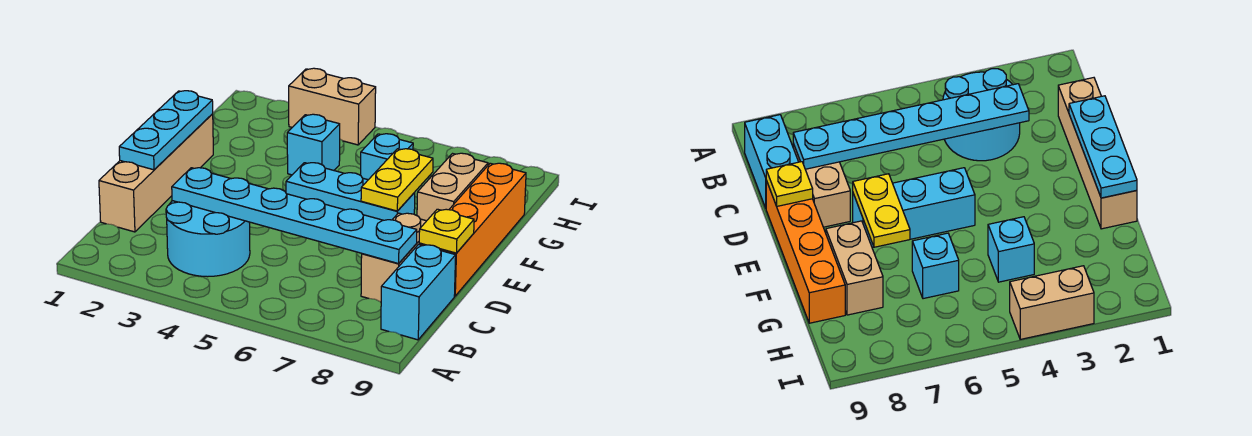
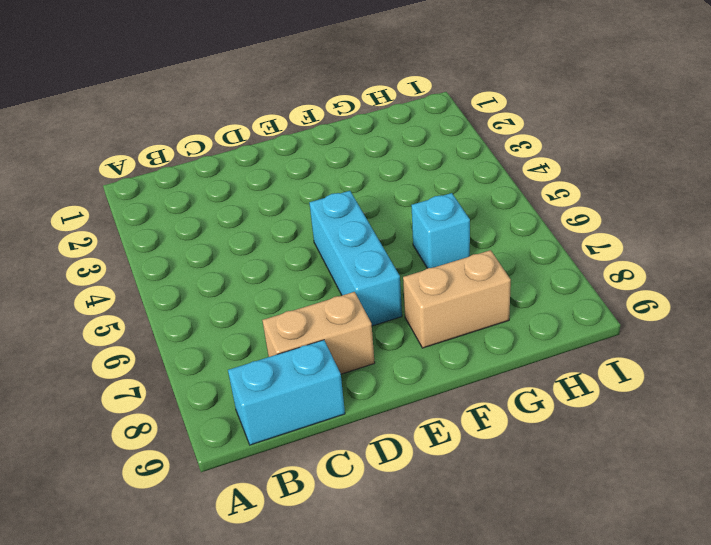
none -> cyan round brick B3:C4 level 1
none -> tan brick C1:F1 level 1
none -> orange brick D9:G9 level 1

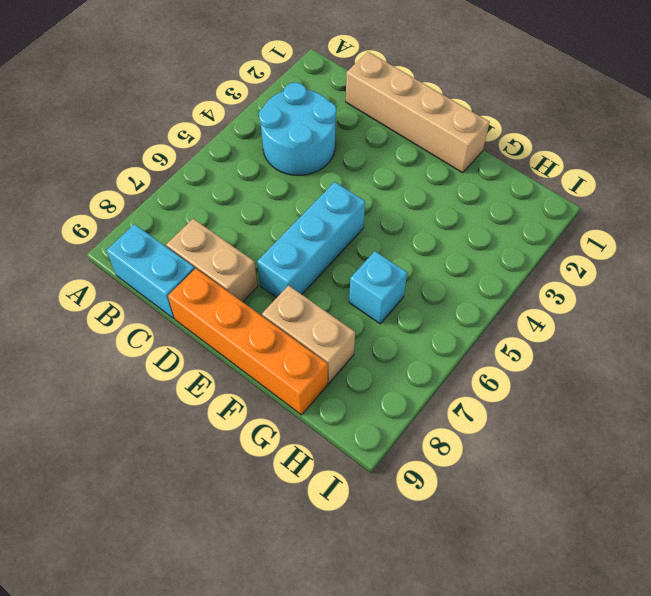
none -> cyan brick G4 level 1
none -> tan brick I3:I4 level 1
none -> cyan plate C3:C8 level 2

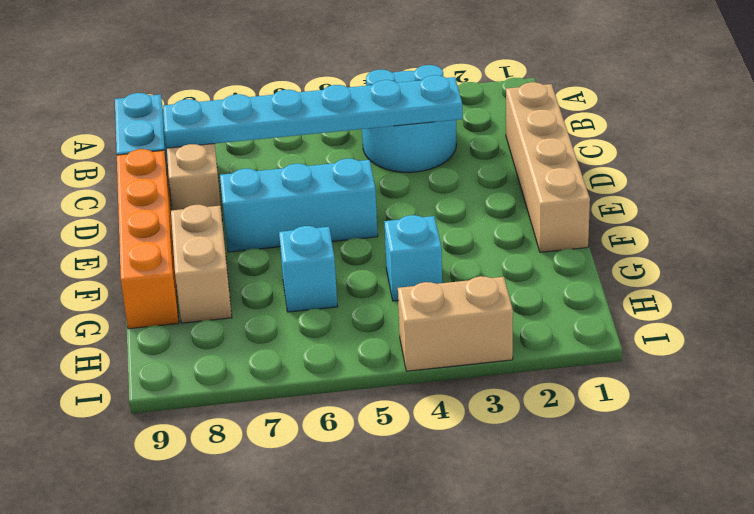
none -> cyan plate D1:F1 level 2
none -> yellow plate D9 level 2
none -> yellow plate E7:F7 level 2

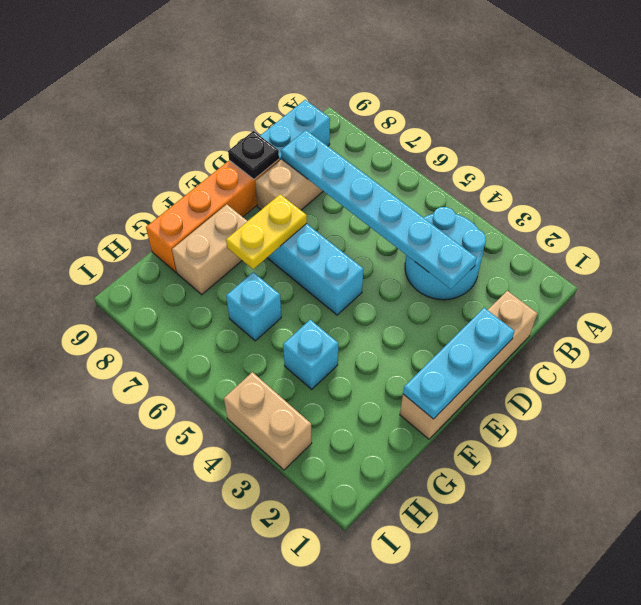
black plate D9 level 2 -> yellow plate D9 level 2

